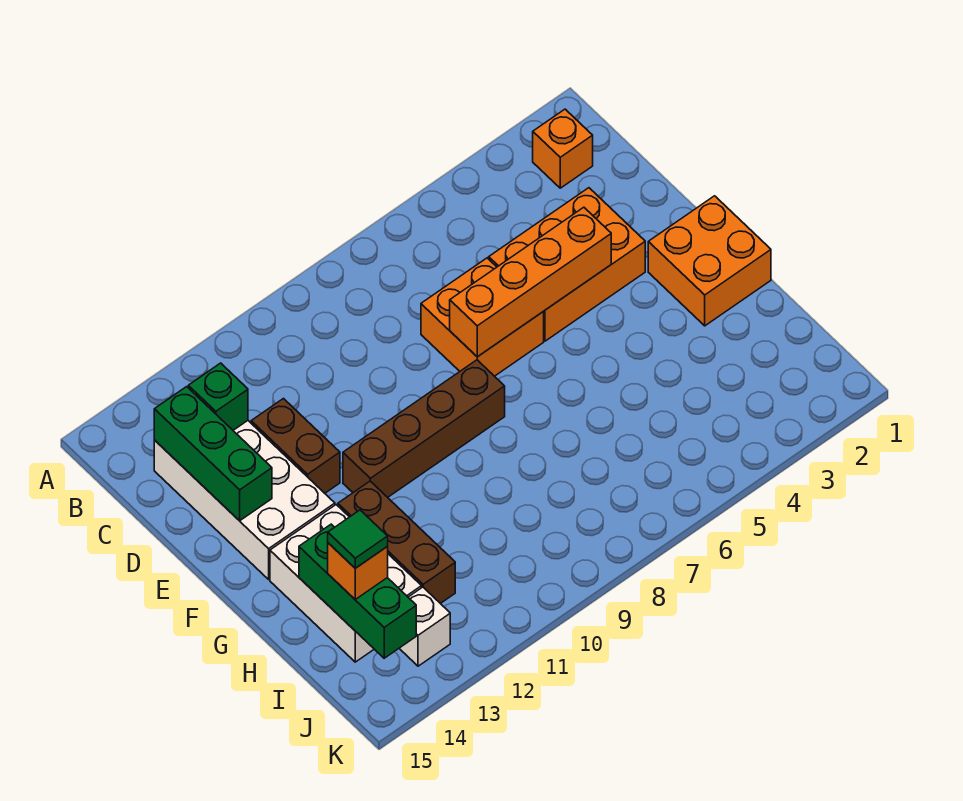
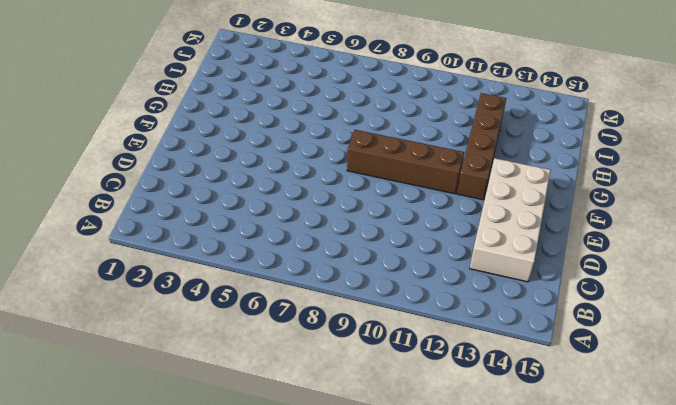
brown brick F12:I12 level 1 -> brown brick G12:I12 level 1
none -> orange brick B2 level 1
none -> orange brick D3:E5 level 1
none -> orange brick D6:E7 level 1

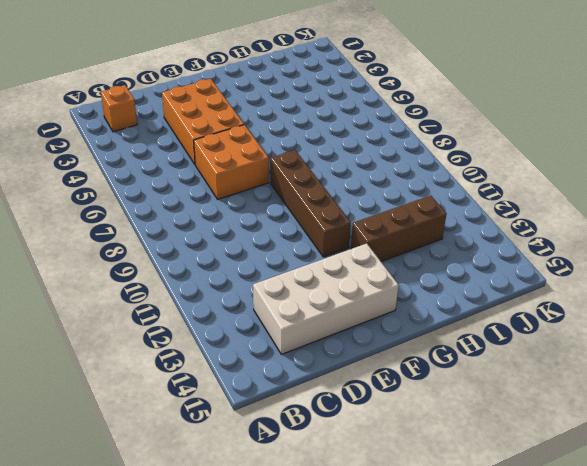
none -> brown brick D12:E12 level 1
none -> orange brick F1:G2 level 1
none -> white brick G13:I14 level 1

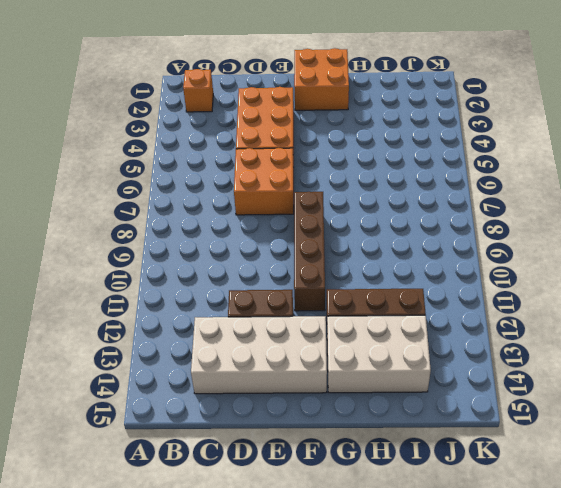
none -> white brick J13 level 1
none -> green brick C13 level 2
none -> green brick C14:E14 level 2

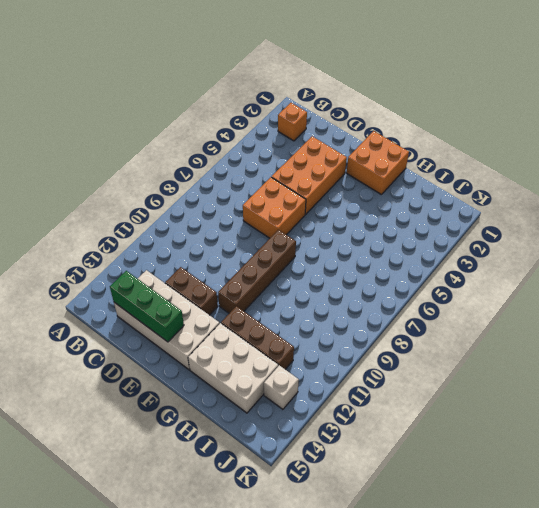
none -> green brick C13 level 2
none -> orange brick E4:E7 level 2
none -> green brick H14:J14 level 2

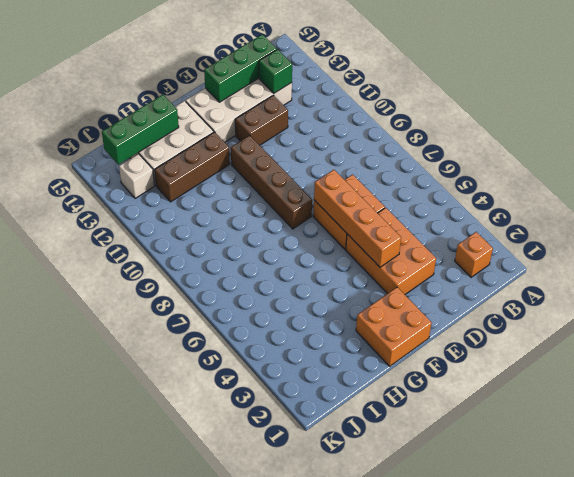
none -> orange brick I14 level 3
none -> green tile I14 level 4

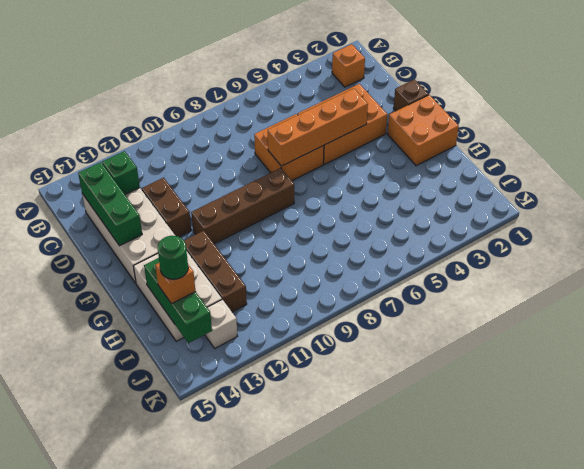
brown brick E1 level 1 -> none
green round brick I14 level 4 -> green tile I14 level 4

